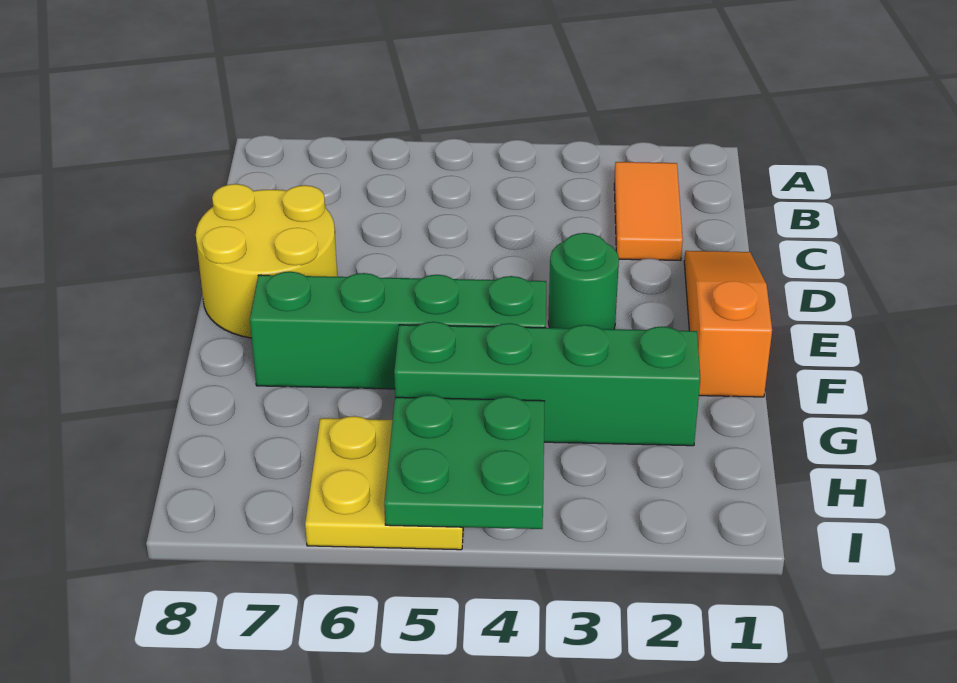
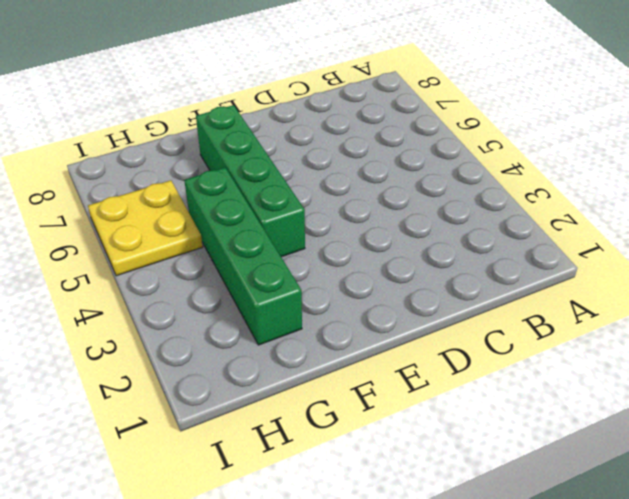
none -> orange tile B2:C2 level 1
none -> orange slope D1:F1 level 1 top F

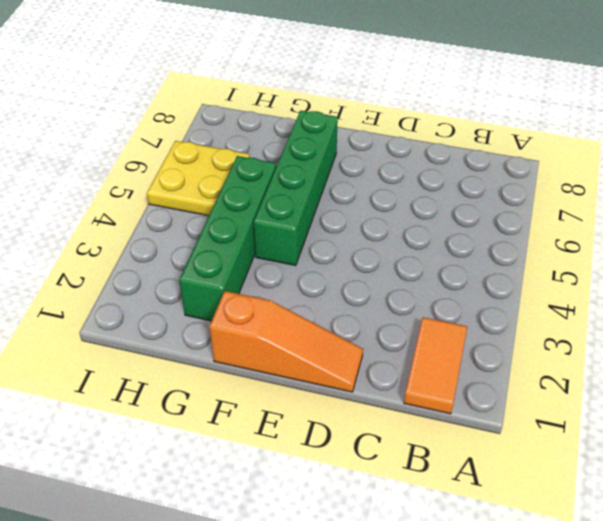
orange tile B1:B2 level 1 -> orange tile B2:C2 level 1
none -> yellow round brick D7:E8 level 1
none -> green round brick E3 level 1

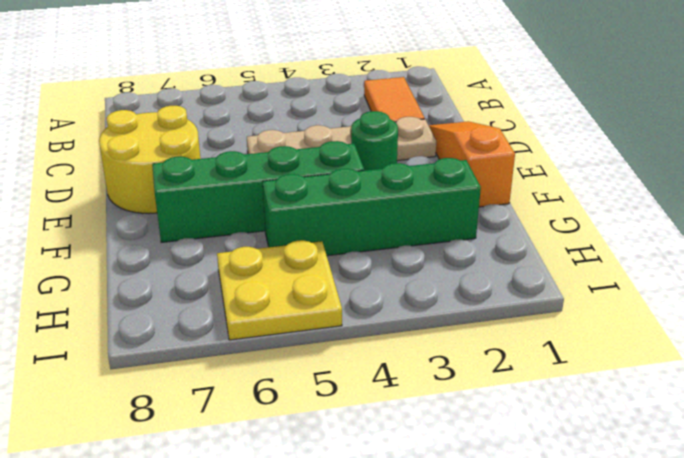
tan plate D2:D5 level 1 -> none
none -> green plate H4:I5 level 2

